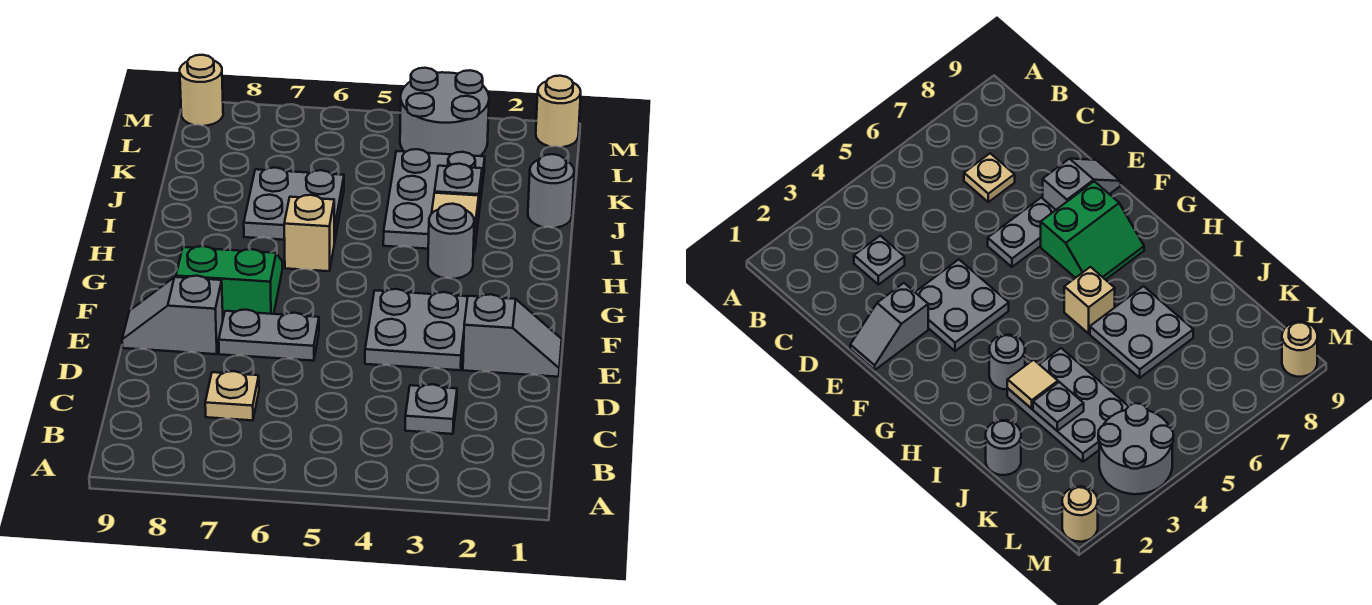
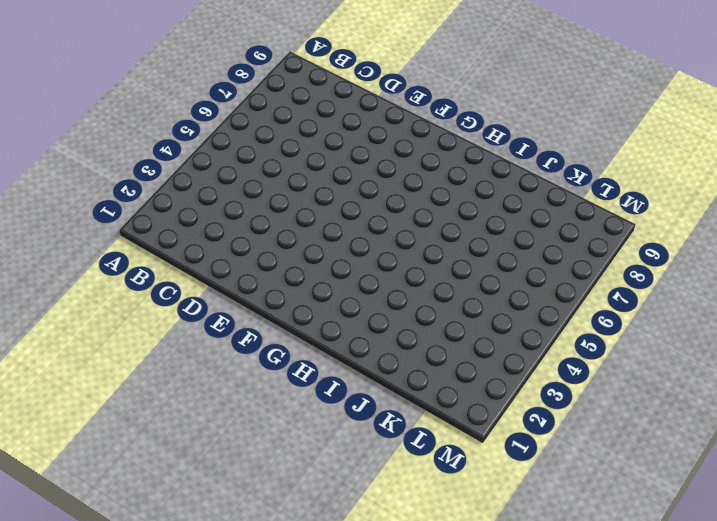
none -> grey plate C3 level 1
none -> tan plate C7 level 1
none -> grey slope E1:E2 level 1 top 2

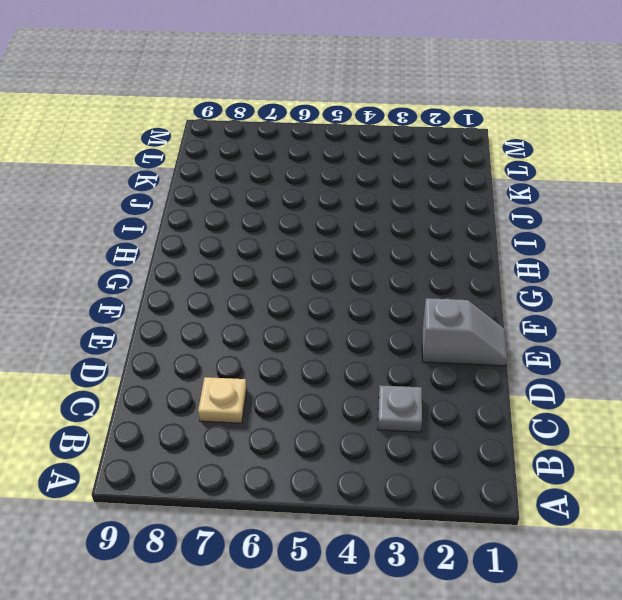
none -> grey plate E3:F4 level 1
none -> grey plate E6:E7 level 1
none -> grey slope E8:E9 level 1 top 8

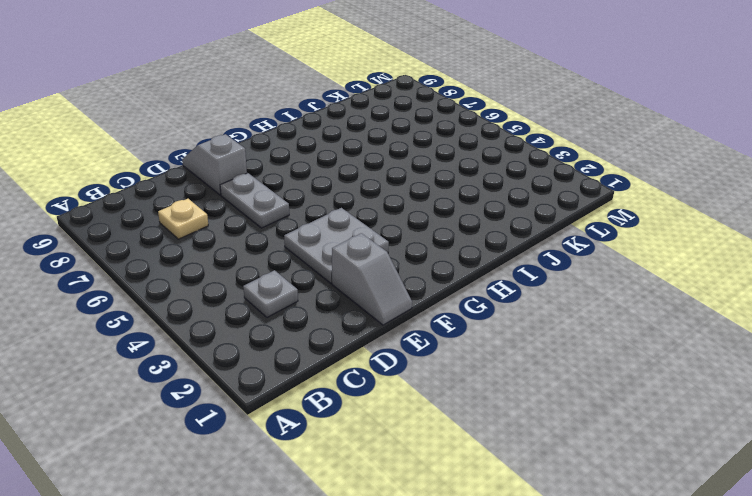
none -> green slope F7:G8 level 1 top F
none -> grey round brick H3 level 1
none -> tan brick H6 level 1

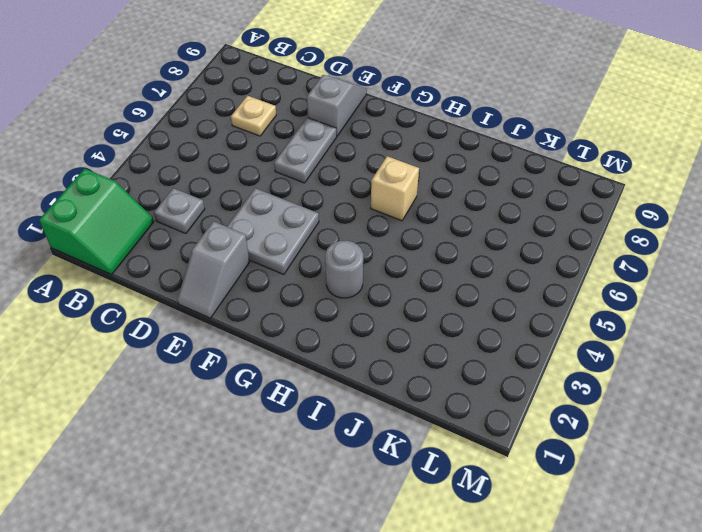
green slope A1:B2 level 1 top A -> green slope F7:G8 level 1 top F
none -> grey plate I3:K4 level 1
none -> grey plate I6:J7 level 1
none -> grey round brick J1 level 1

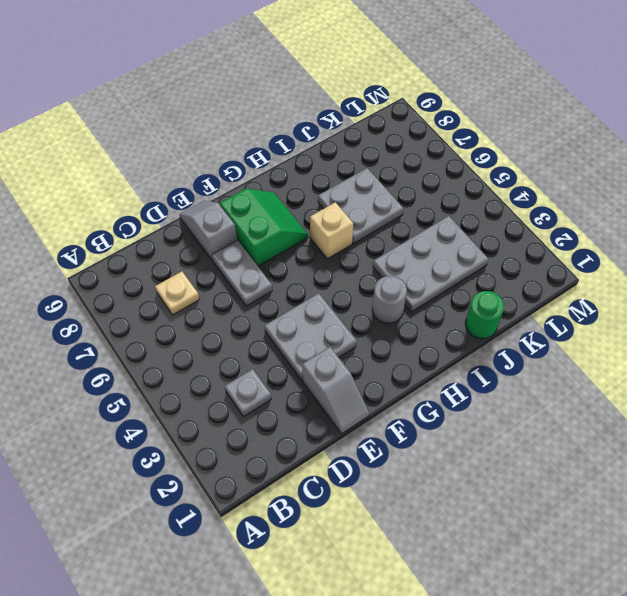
green round brick J1 level 1 -> grey round brick J1 level 1
none -> grey round brick L3:M4 level 1
none -> tan round brick M1 level 1
none -> tan round brick M9 level 1

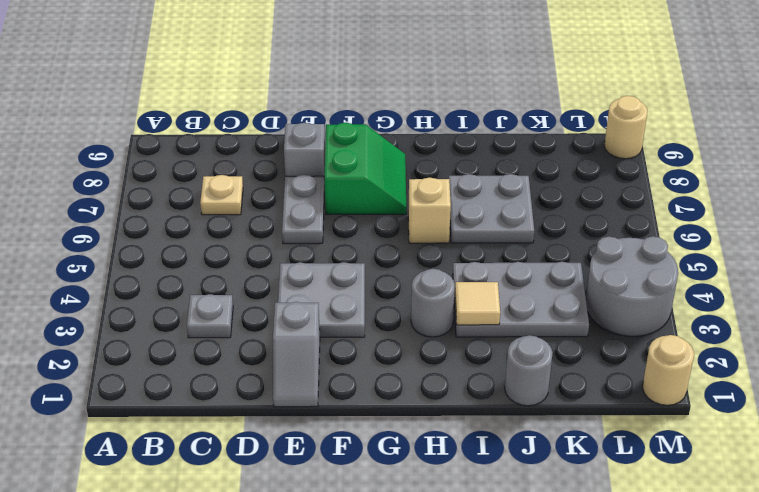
none -> grey plate J3 level 2

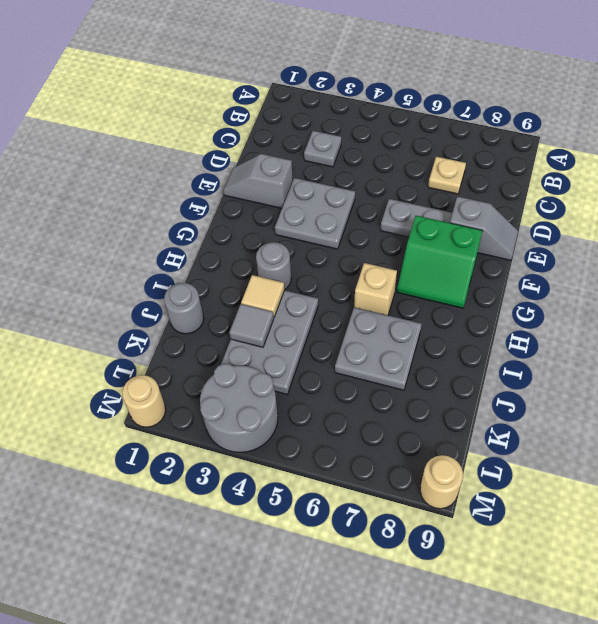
grey tile J3 level 2 -> grey plate J3 level 2

